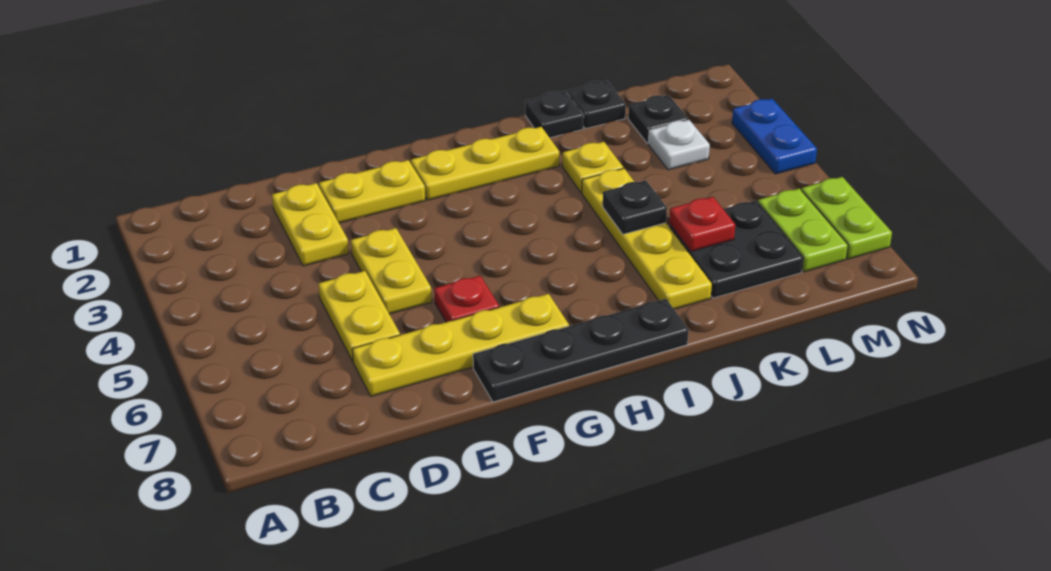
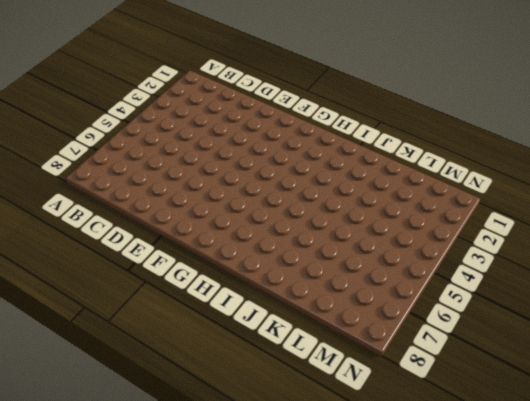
none -> yellow plate D2:D3 level 1
none -> yellow plate D5:D6 level 1
none -> yellow plate D7:G7 level 1

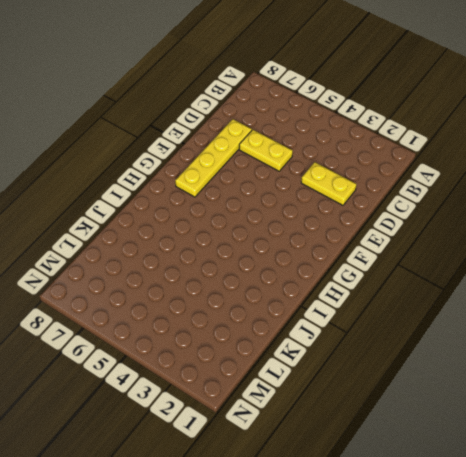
none -> yellow plate E2:F2 level 1
none -> yellow plate E4:E5 level 1
none -> red plate F6 level 1

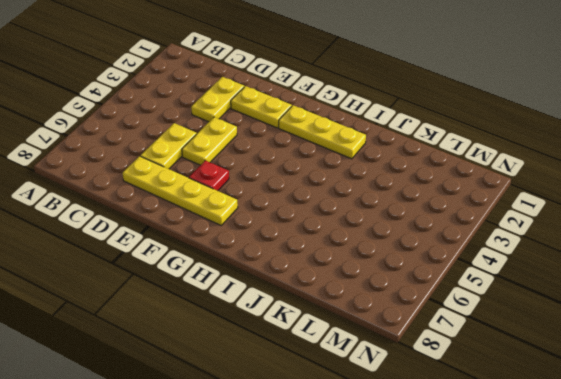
none -> black plate F8:I8 level 1
none -> black plate J1 level 1
none -> yellow plate J3 level 1

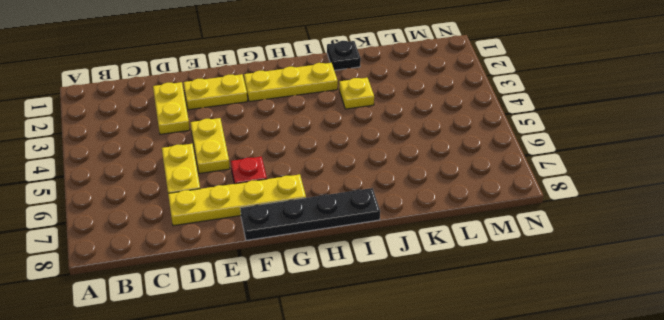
none -> yellow plate J4:J7 level 1
none -> black plate K1 level 1
none -> black plate K6:L7 level 1

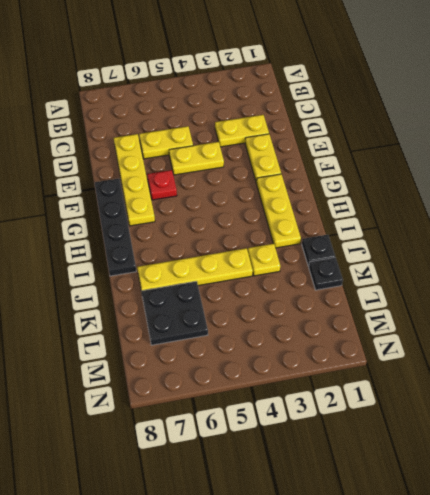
none -> black plate L2 level 1
none -> white plate L3 level 1
none -> lime plate M6:M7 level 1

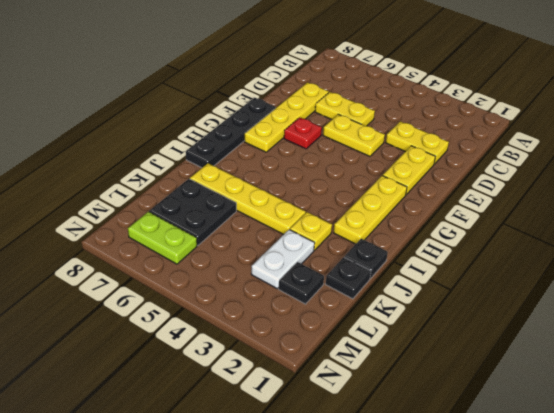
white plate K3:L3 level 1 -> white plate L3 level 1
none -> blue plate N3:N4 level 1
none -> lime plate N6:N7 level 1
none -> black plate J5 level 2

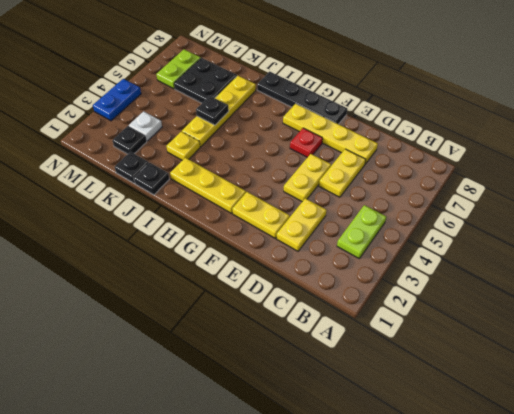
lime plate B3:B4 level 1 -> lime plate N6:N7 level 1
none -> red plate K6 level 2

